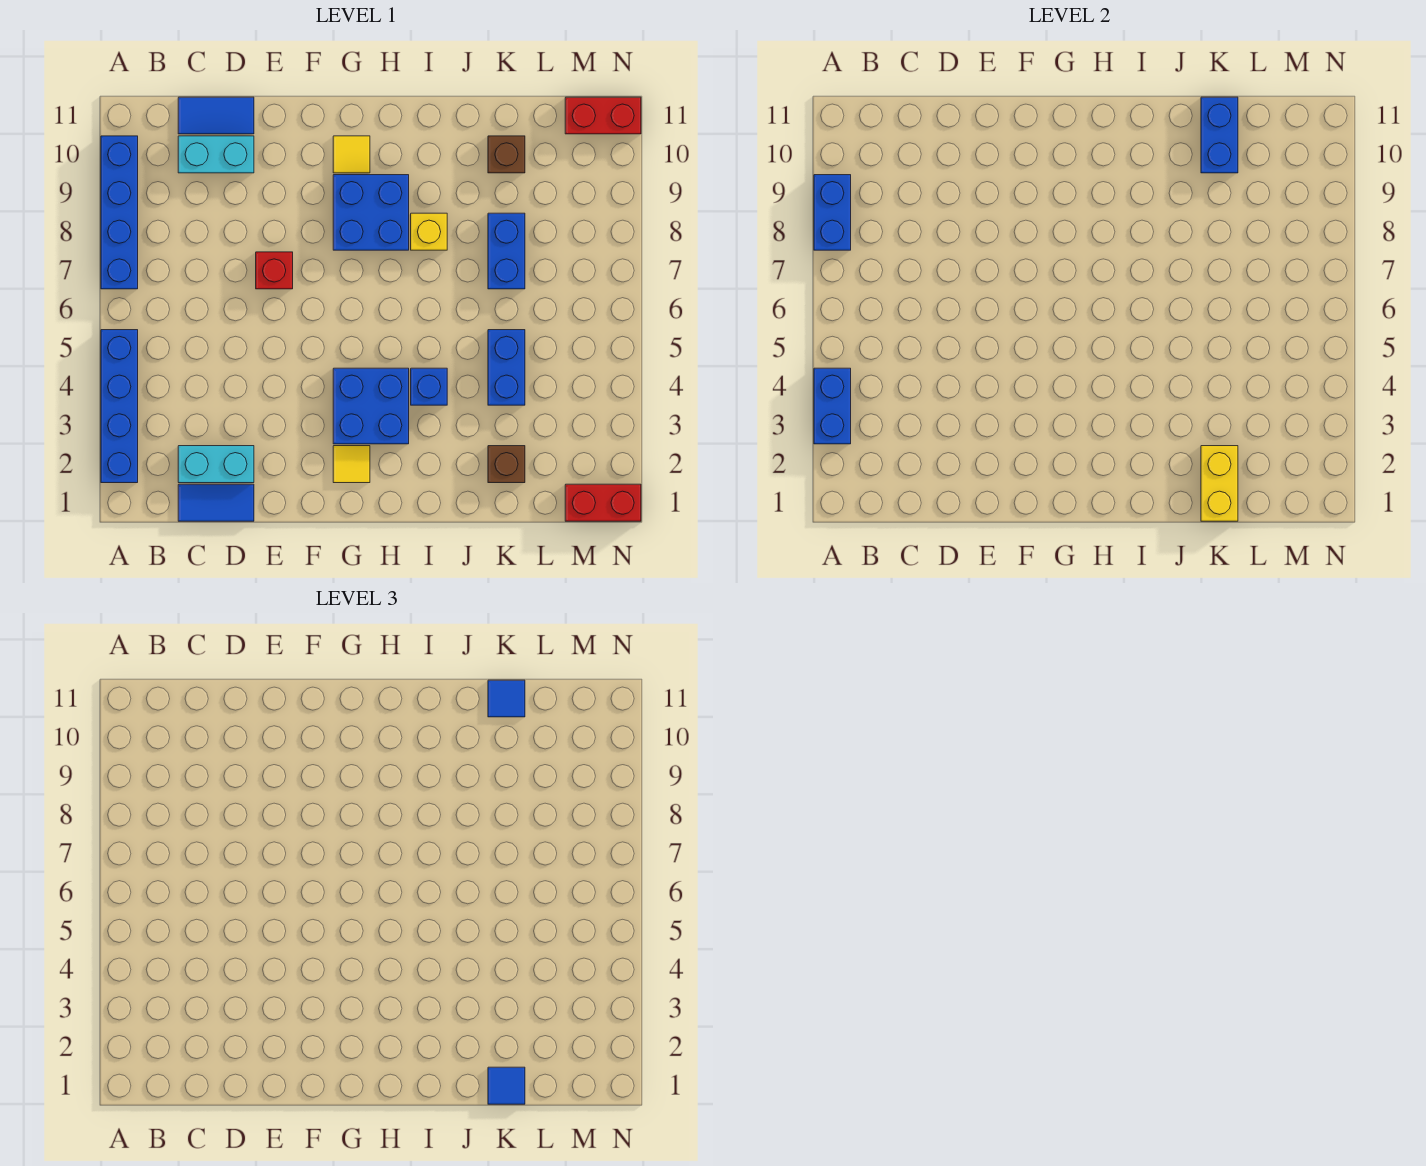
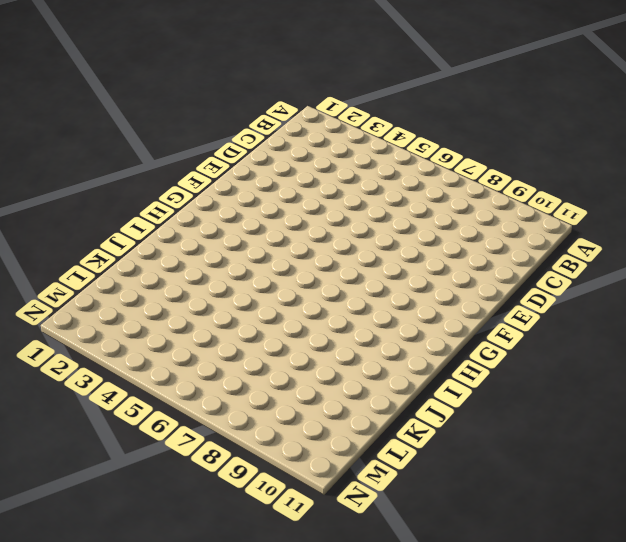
none -> blue brick A2:A5 level 1
none -> blue brick A7:A10 level 1
none -> blue tile C1:D1 level 1

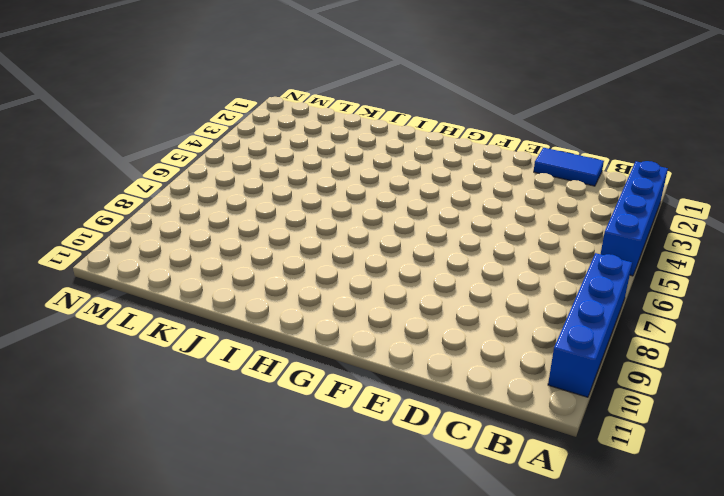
none -> cyan brick C2:D2 level 1
none -> cyan brick C10:D10 level 1
none -> blue tile C11:D11 level 1

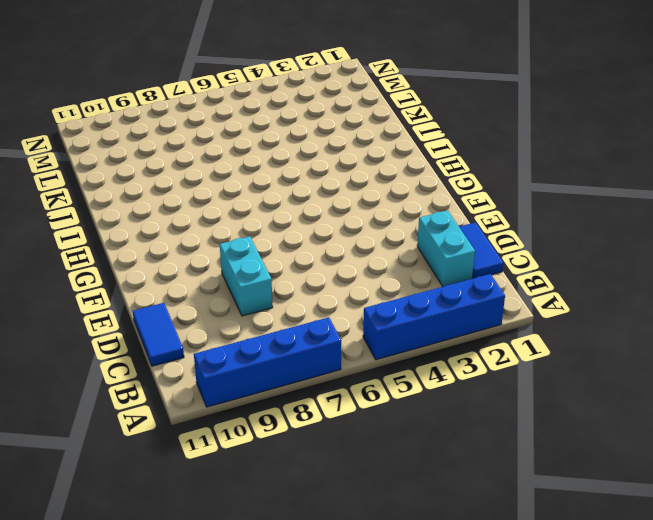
cyan brick D8:E8 level 1 -> cyan brick C10:D10 level 1
none -> red brick E7 level 1
none -> yellow tile G2 level 1
none -> blue brick G3:H4 level 1

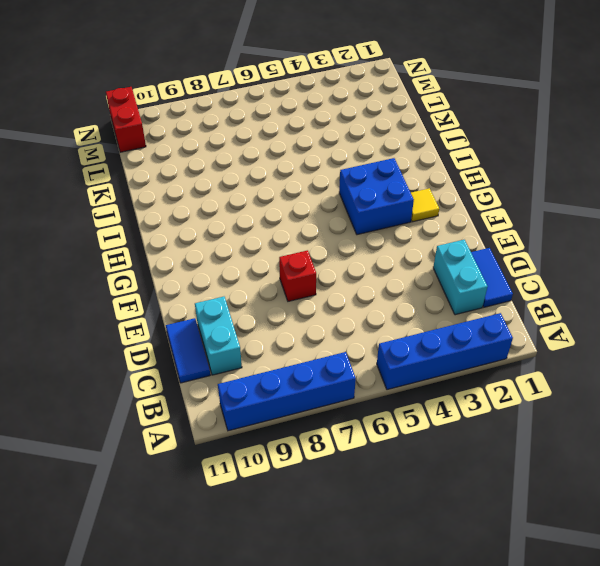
none -> blue brick G8:H9 level 1
none -> yellow tile G10 level 1
none -> blue brick I4 level 1

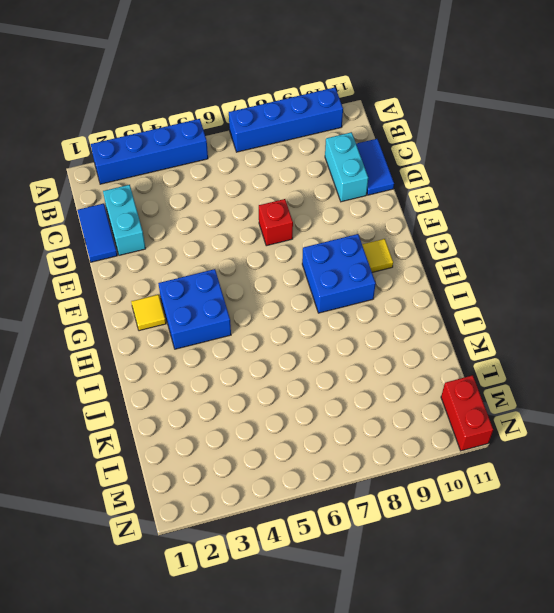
none -> blue brick I4 level 1
none -> yellow brick I8 level 1
none -> brown brick K2 level 1

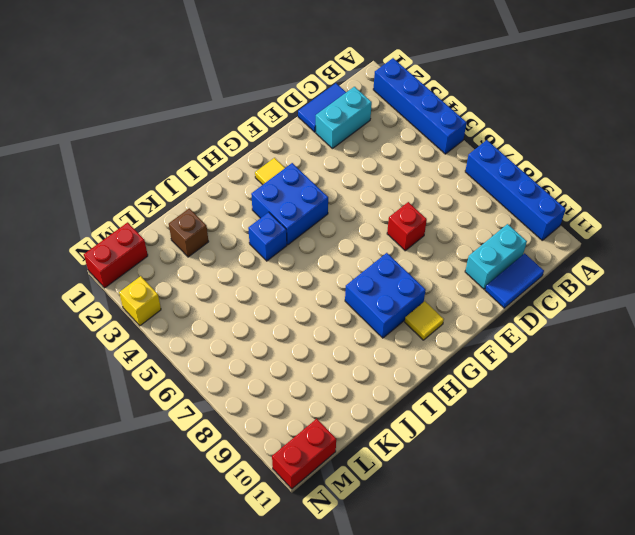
yellow brick N3 level 1 -> yellow brick I8 level 1
none -> blue brick K4:K5 level 1
none -> blue brick K7:K8 level 1
none -> brown brick K10 level 1

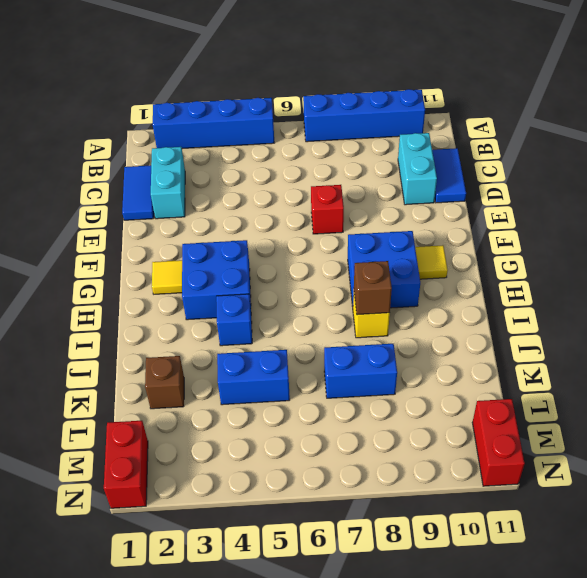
brown brick I8 level 2 -> brown brick K10 level 1
none -> blue brick A3:A4 level 2
none -> blue brick A8:A9 level 2
none -> yellow brick K1:K2 level 2

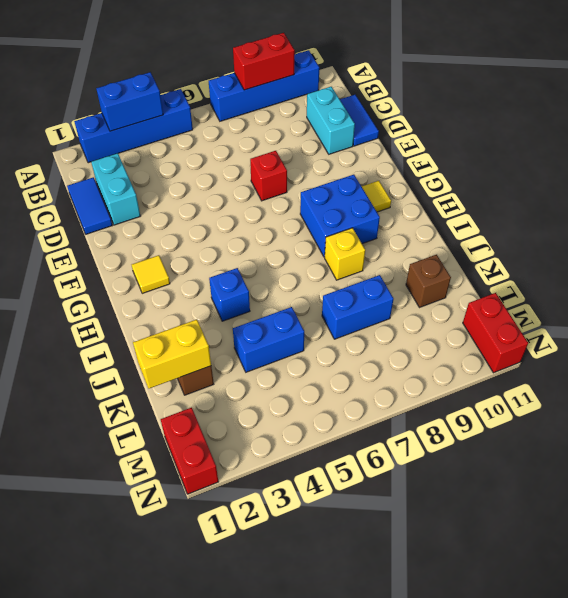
red brick A8:A9 level 2 -> blue brick A8:A9 level 2
none -> blue brick G3:H4 level 1
none -> blue brick K10:K11 level 2
none -> blue tile K1 level 3

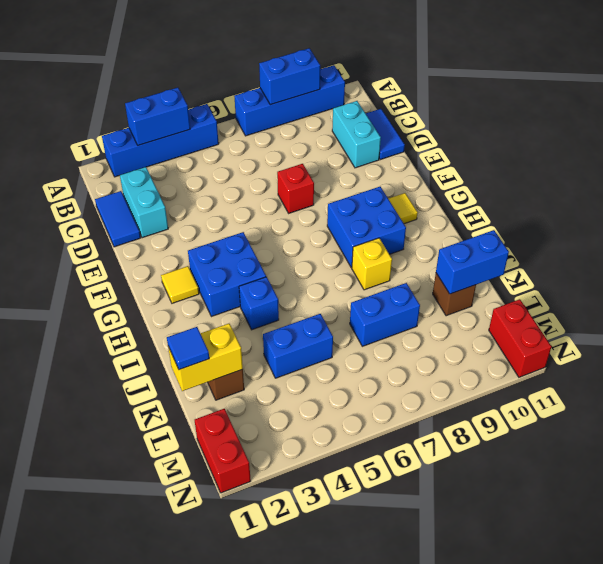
none -> blue tile K11 level 3

